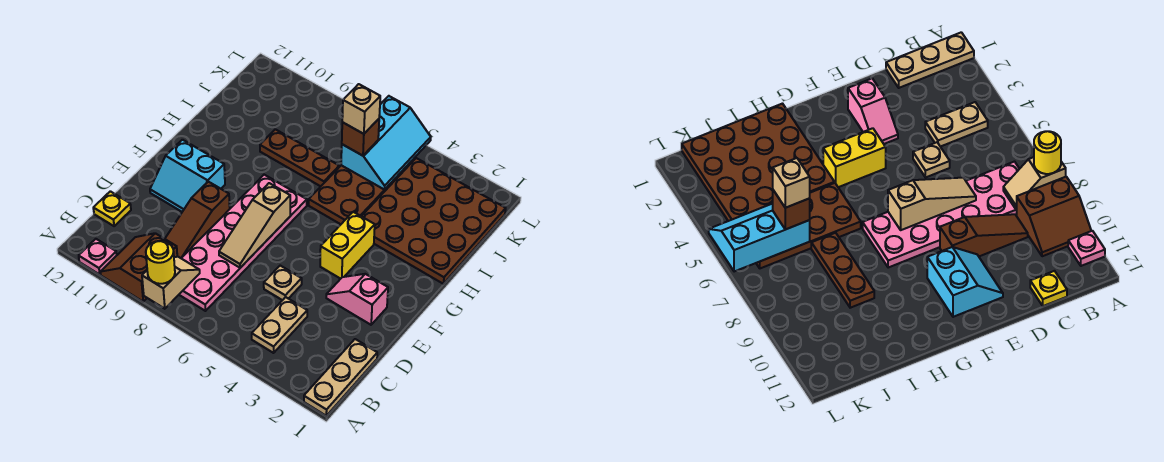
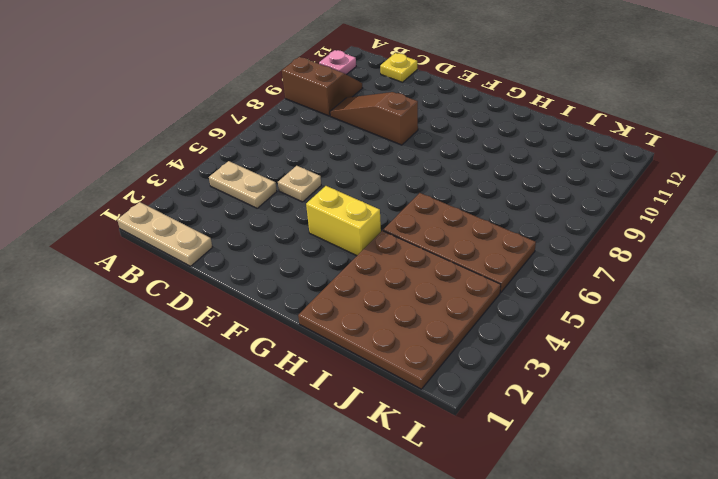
none -> pink plate B7:G8 level 1
none -> pink slope E2:E3 level 1 top 2
none -> cyan slope E10:F11 level 1 top F

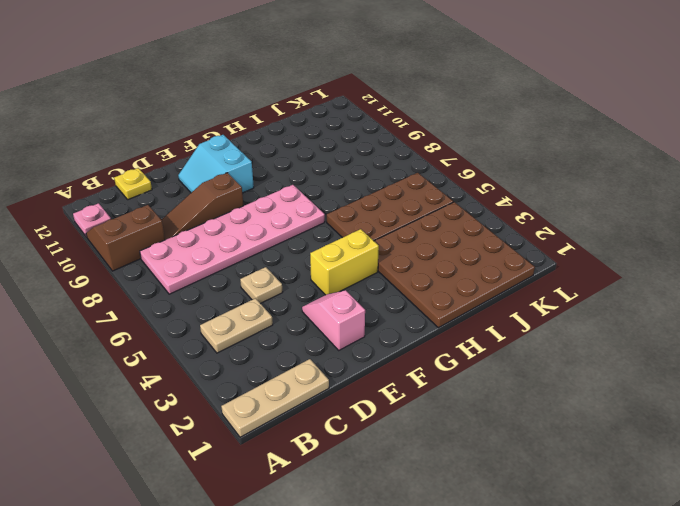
none -> brown plate I7:I9 level 1
none -> tan slope A8:B8 level 2 top A
none -> tan slope D7:F7 level 2 top F

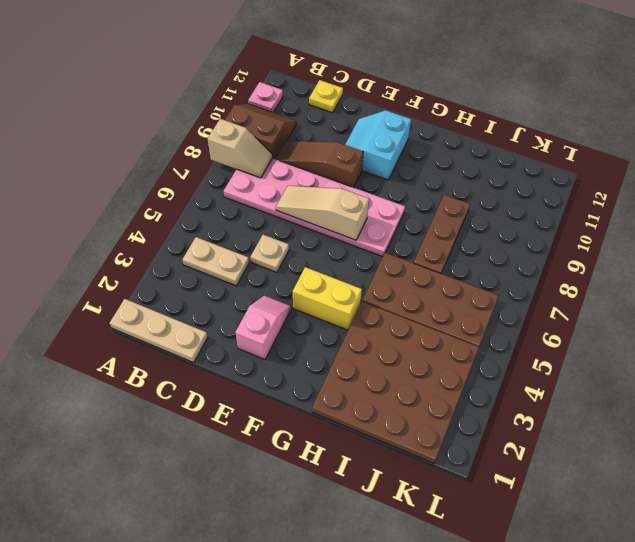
none -> cyan slope J5:L6 level 2 top 6
none -> yellow round brick A8 level 3
none -> brown brick J6 level 3

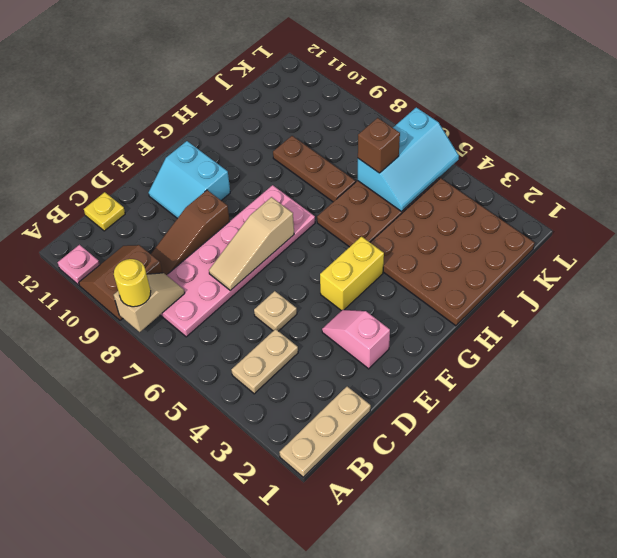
none -> tan brick J6 level 4

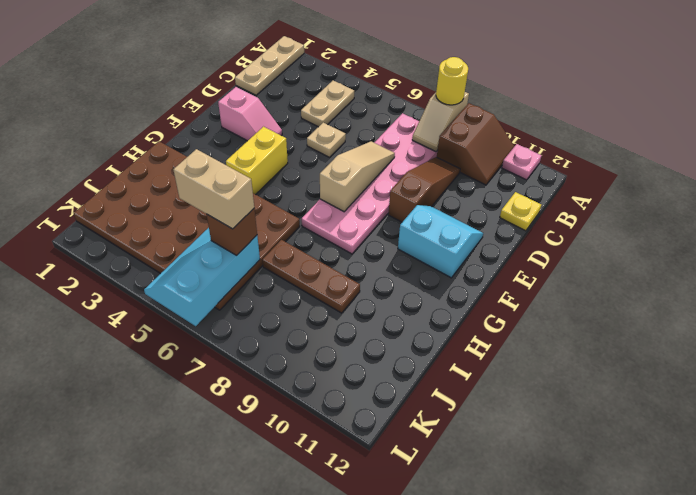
tan brick J5:J6 level 4 -> tan brick J6 level 4

